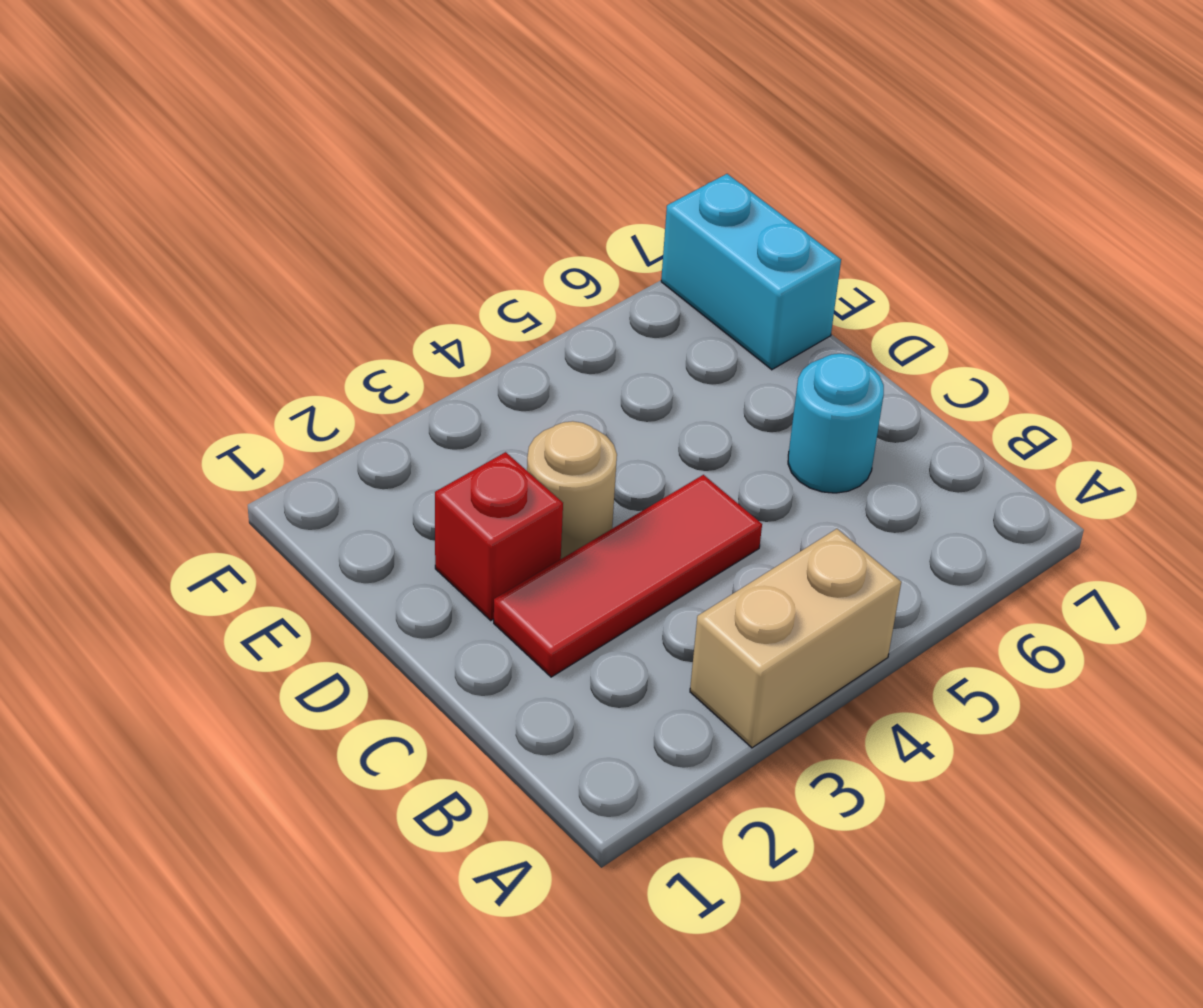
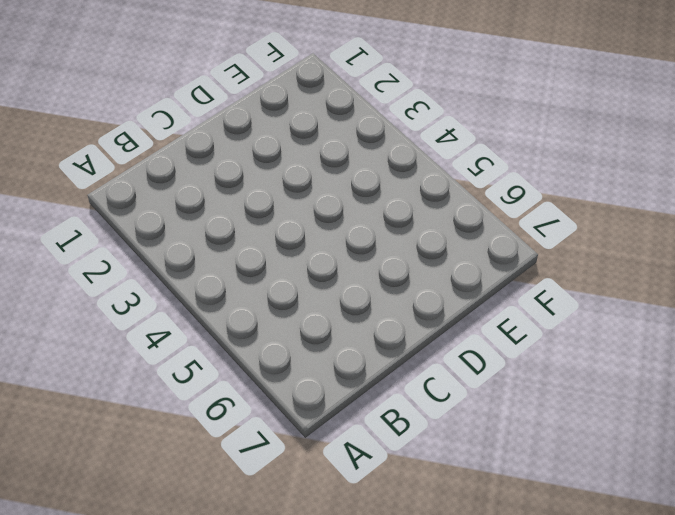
none -> tan brick A3:A4 level 1
none -> red tile C2:C4 level 1

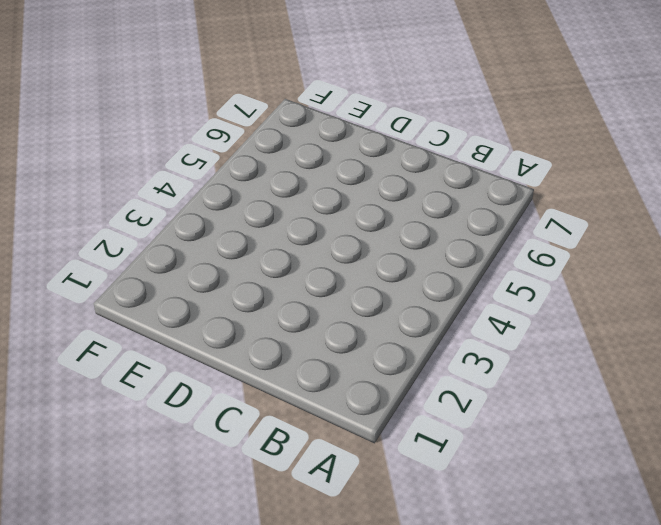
none -> tan brick A3:A4 level 1
none -> red tile C2:C4 level 1

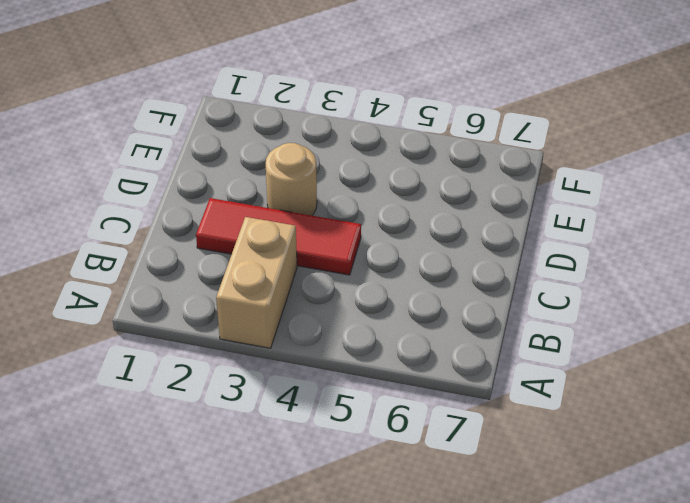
tan brick A3:B3 level 1 -> tan brick A3:A4 level 1
none -> cyan round brick C6 level 1
none -> red brick D2 level 1

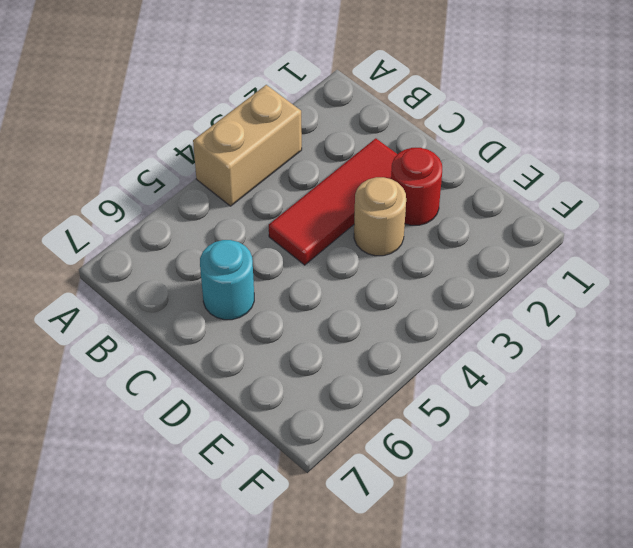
red round brick D2 level 1 -> red brick D2 level 1
none -> cyan brick E7:F7 level 1

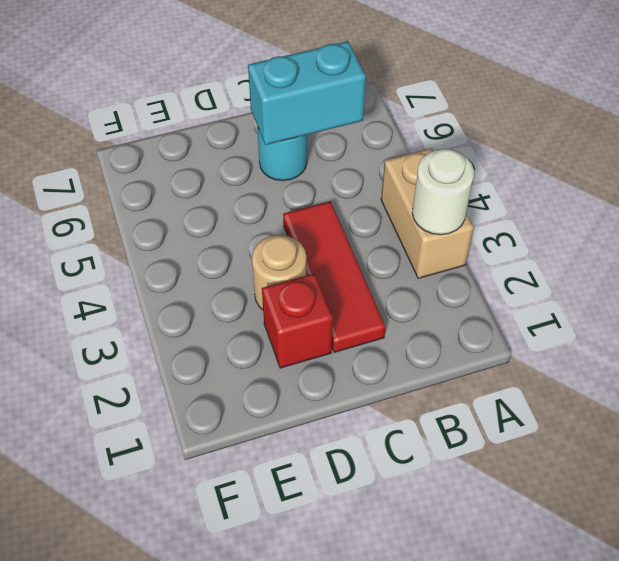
white round brick A3 level 2 -> none
cyan brick B6:C6 level 2 -> cyan brick E7:F7 level 1

